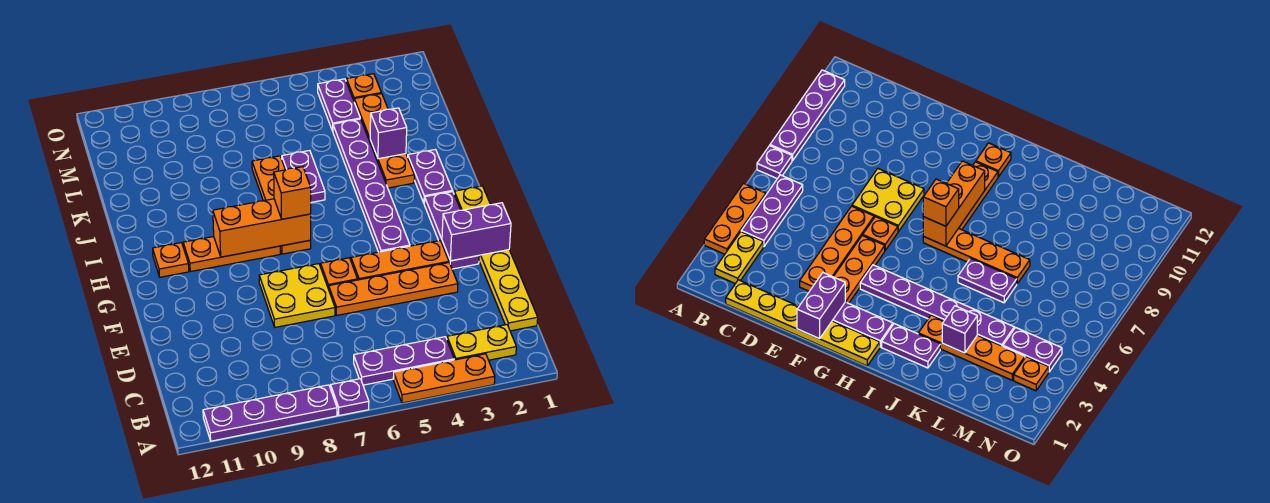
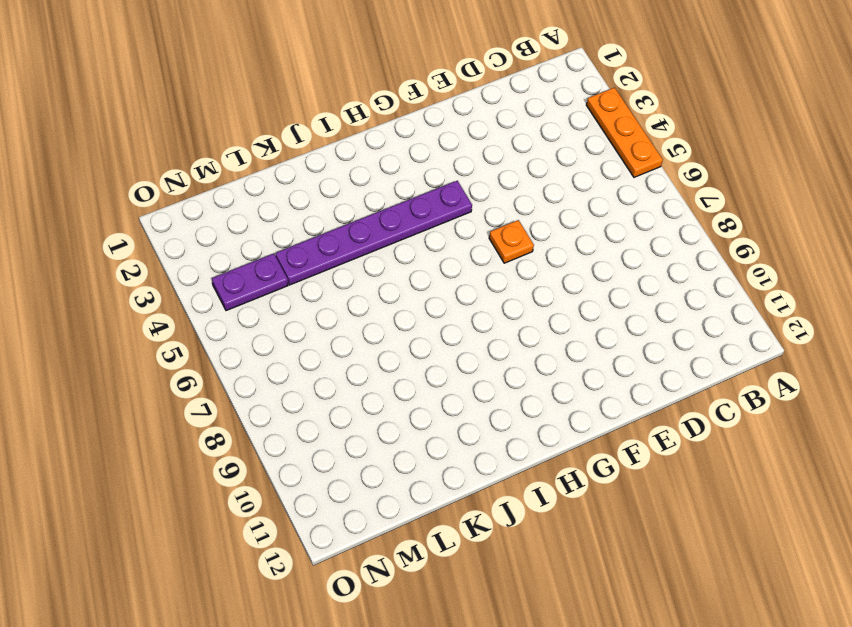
none -> purple plate A7 level 1
none -> purple plate A8:A11 level 1
none -> yellow plate B2:B3 level 1

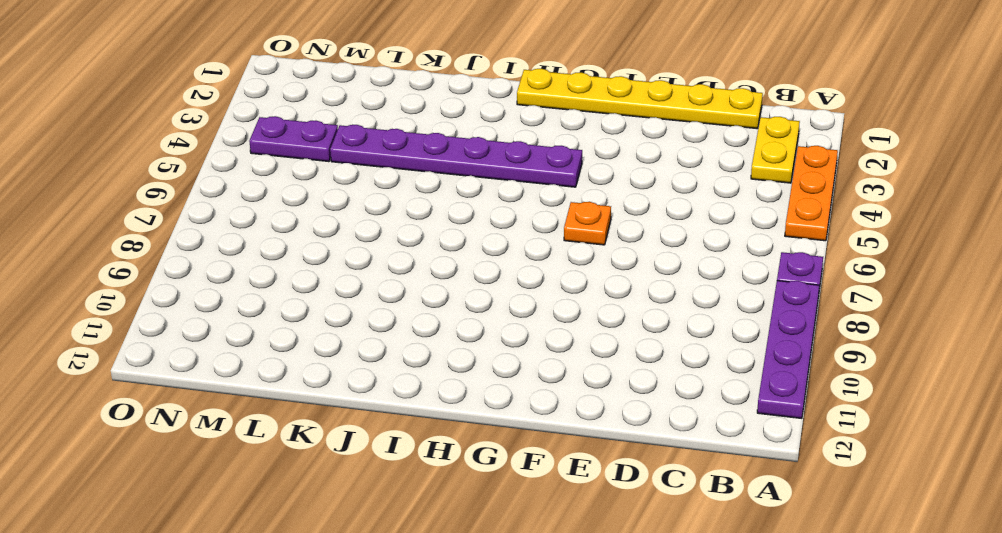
none -> purple plate B4:B6 level 1
none -> orange plate E3:E6 level 1
none -> yellow plate E7:F8 level 1

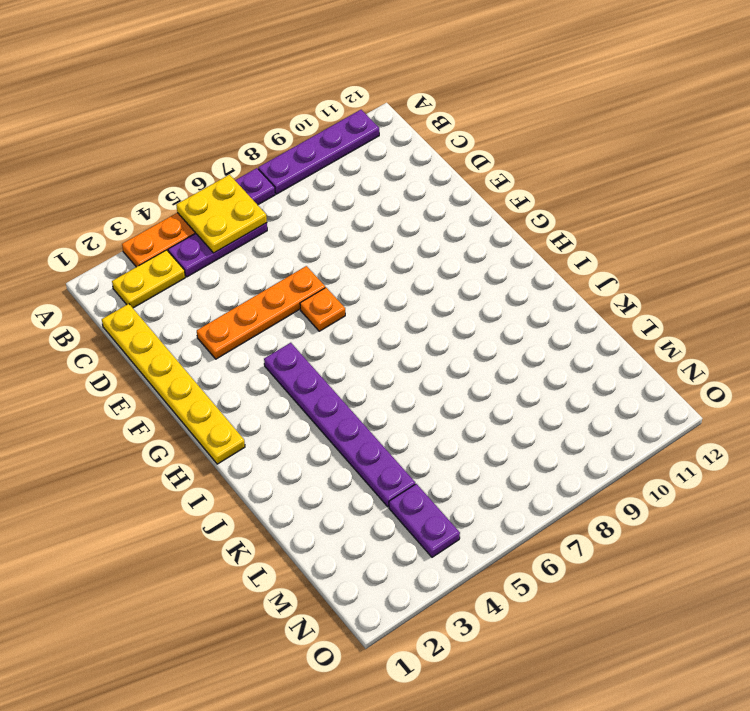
yellow plate A5:B6 level 2 -> yellow plate E7:F8 level 1
none -> purple plate F2:H2 level 1
none -> orange plate F3:F5 level 1
none -> orange plate H7:K7 level 1

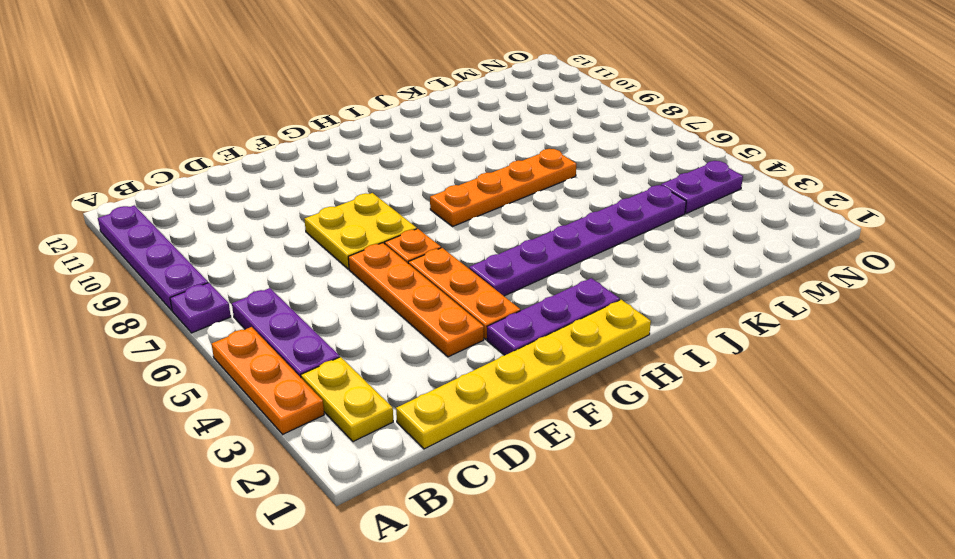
none -> orange plate H8:H10 level 1
none -> orange plate H11 level 1
none -> purple plate I2:J2 level 1

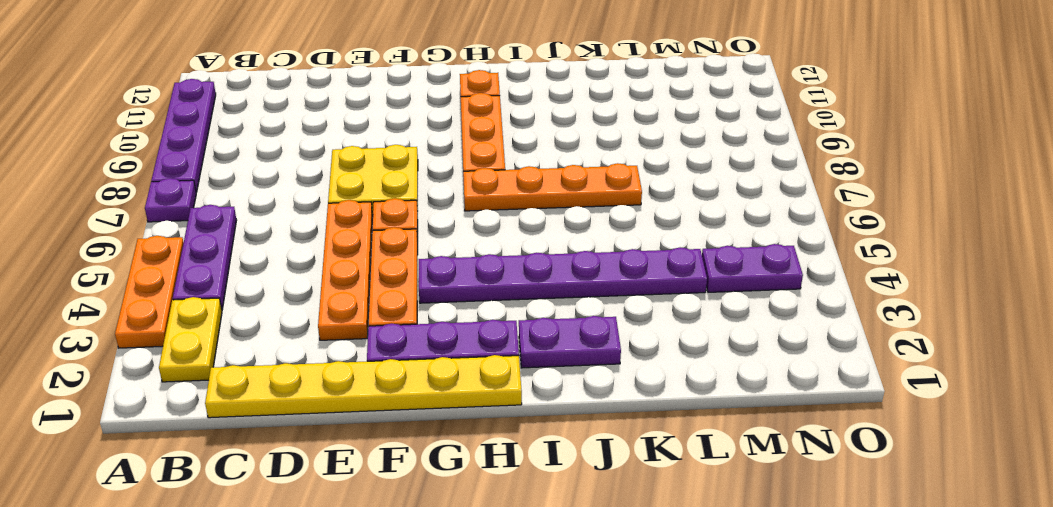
none -> orange plate J3:M3 level 1
none -> purple plate J6:K6 level 1
none -> orange plate N3 level 1

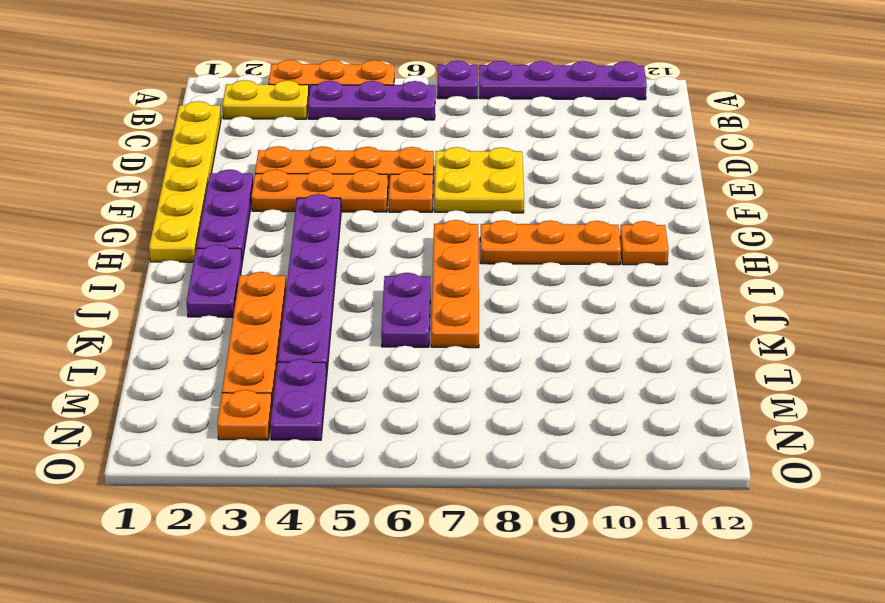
none -> purple brick F1:F2 level 2
none -> orange brick H7:H9 level 2
none -> purple brick K3 level 2

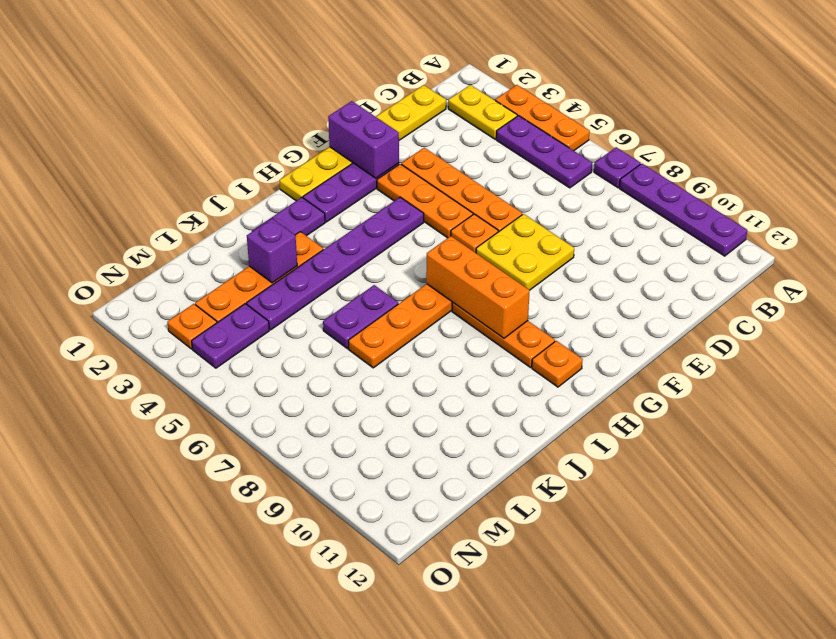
none -> orange brick H7 level 3

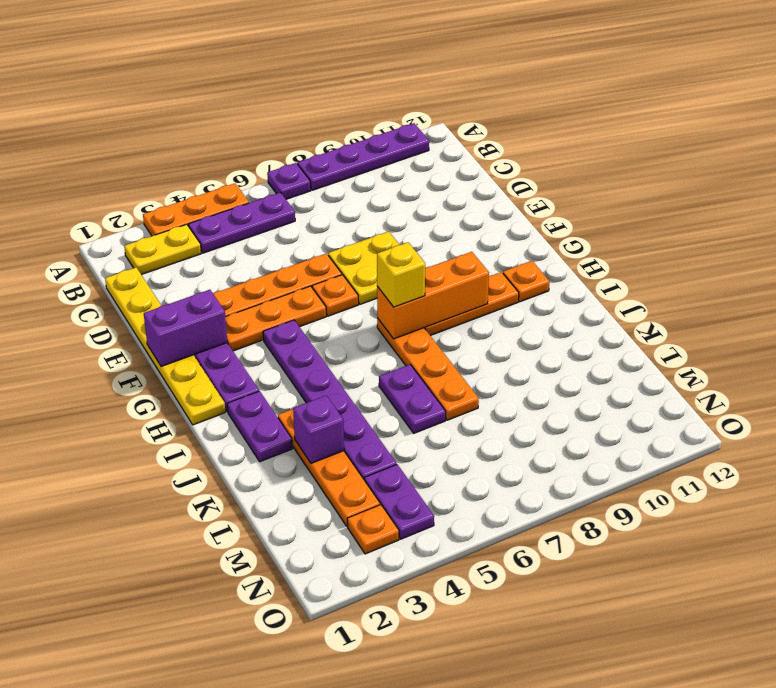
yellow brick H7 level 3 -> orange brick H7 level 3

